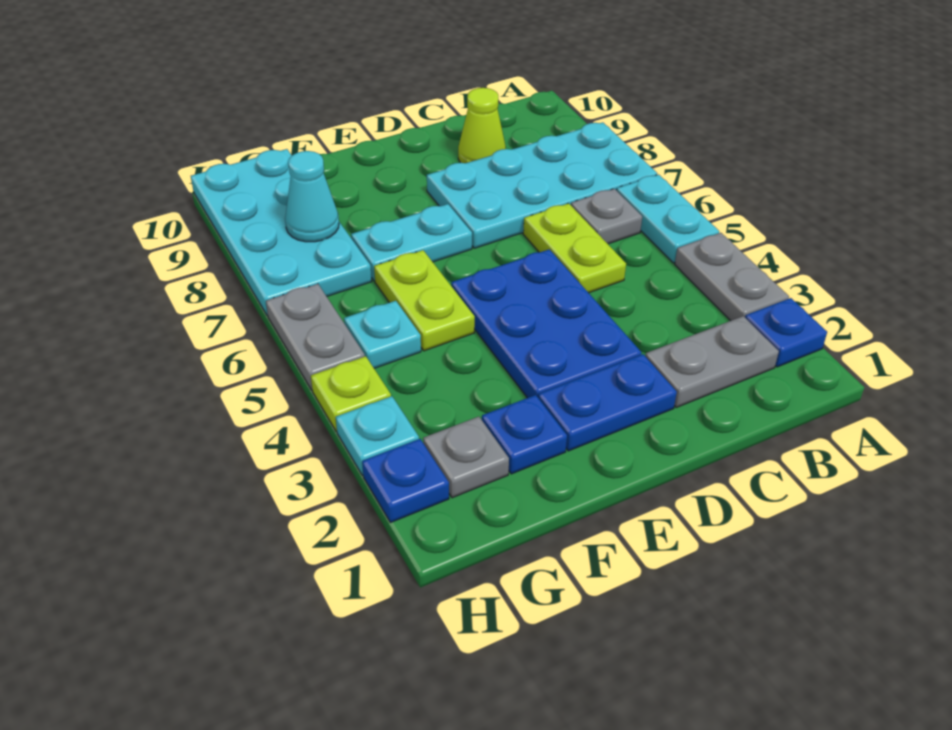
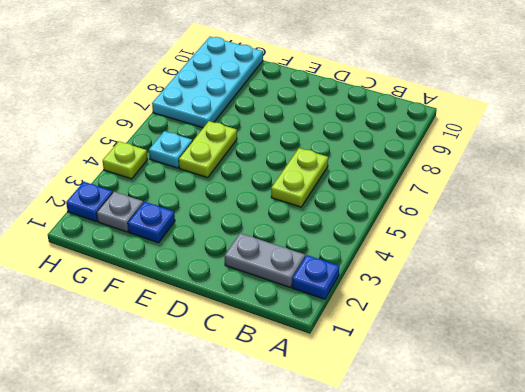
none -> grey plate A3:A4 level 1
none -> cyan plate A5:A6 level 1
none -> cyan plate A7:D8 level 1

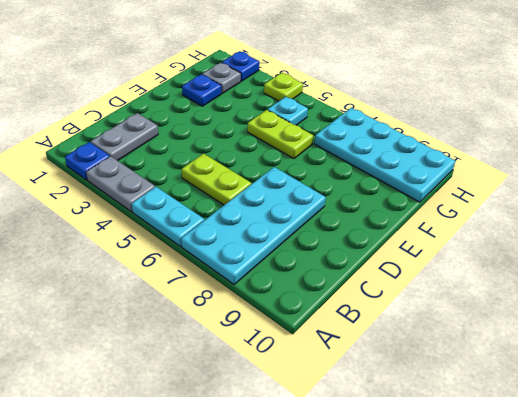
none -> grey plate B6 level 1
none -> lime cone C9 level 1
none -> blue plate D2:E2 level 1

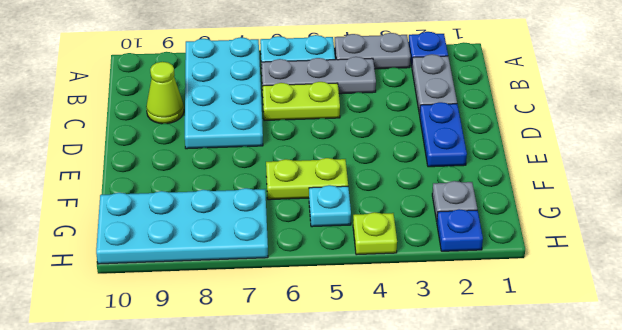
grey plate B4:B6 level 1 -> grey plate B6 level 1
none -> blue plate D3:E5 level 1
none -> cyan plate E7:F7 level 1
none -> blue plate F2 level 1

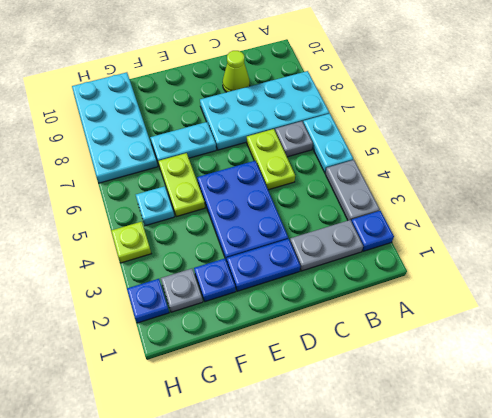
none -> cyan plate H3 level 1
none -> grey plate H5:H6 level 1
none -> cyan cone G8 level 2

